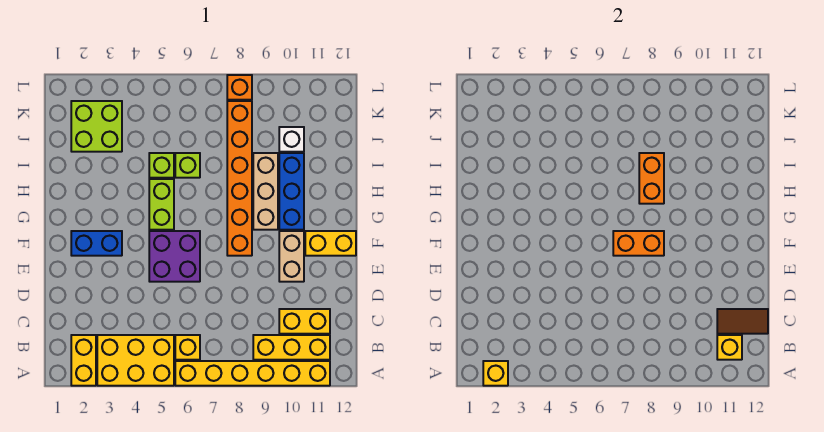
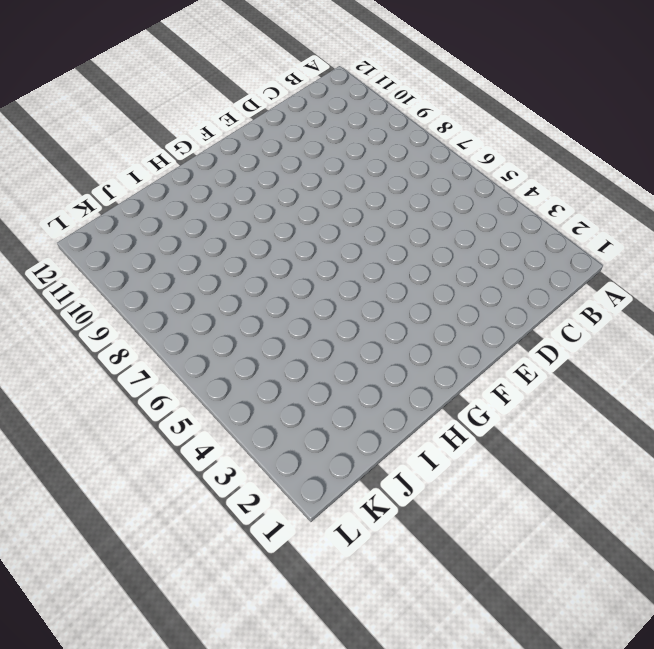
none -> yellow brick A2:B2 level 1
none -> yellow brick A3:B5 level 1
none -> yellow brick A6:A11 level 1

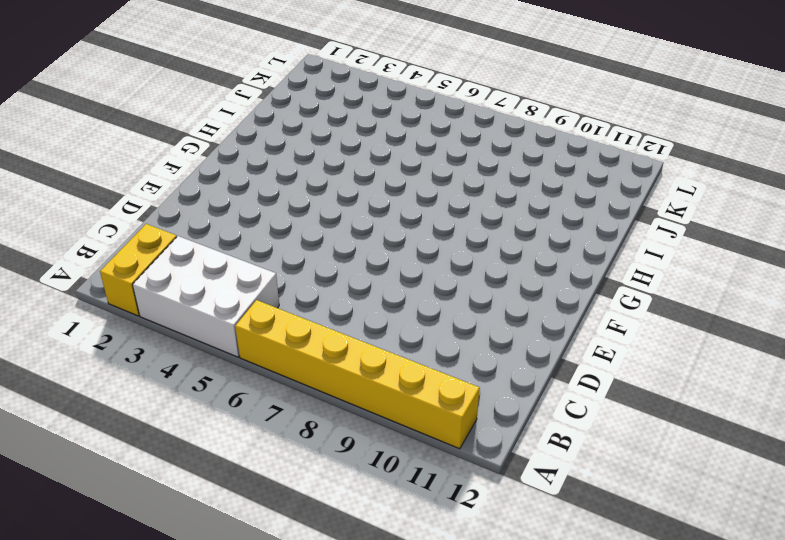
white brick A3:B5 level 1 -> yellow brick A3:B5 level 1
none -> yellow brick B6 level 1
none -> yellow brick B9:B11 level 1
none -> yellow brick C10:C11 level 1

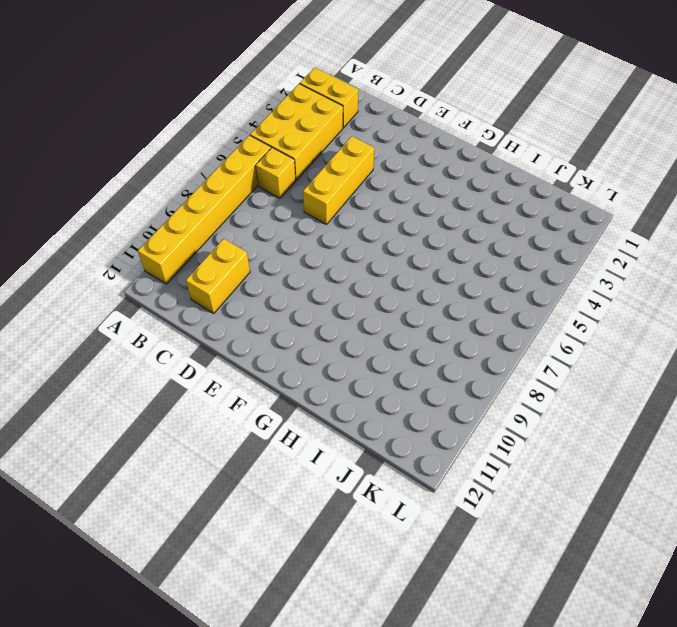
yellow brick D4:D6 level 1 -> yellow brick B9:B11 level 1
none -> purple brick E5:F6 level 1
none -> tan brick E10:F10 level 1
none -> blue brick F2:F3 level 1

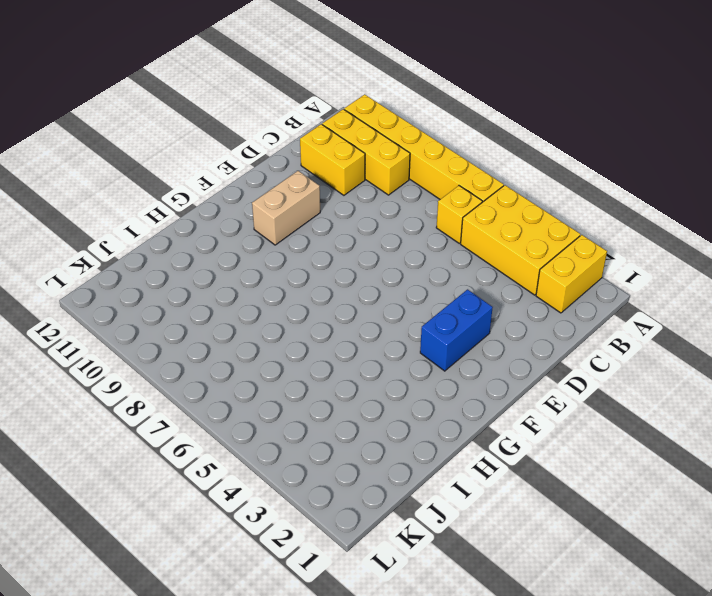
blue brick E3:F3 level 1 -> blue brick F2:F3 level 1
none -> purple brick E5:F6 level 1
none -> orange brick F8:K8 level 1
none -> yellow brick F11:F12 level 1

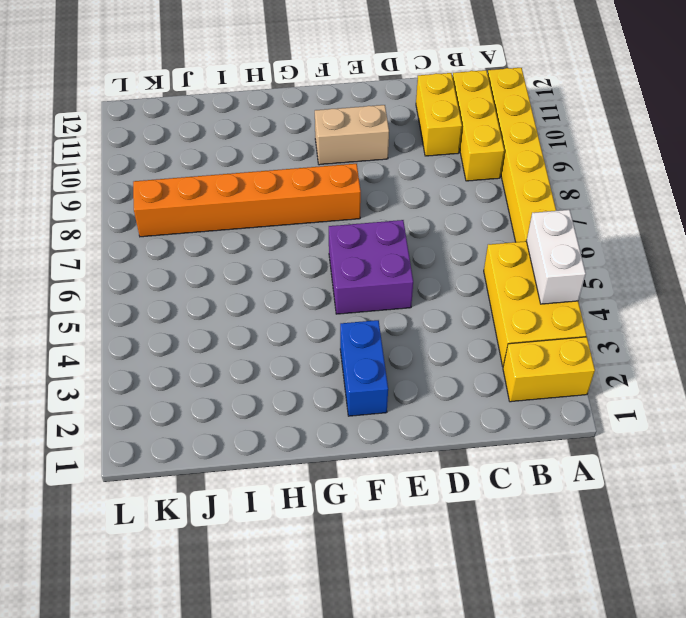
white brick A4:A5 level 2 -> none
none -> yellow brick B6 level 1
none -> yellow brick F11:F12 level 1
none -> lime brick G5:H5 level 1

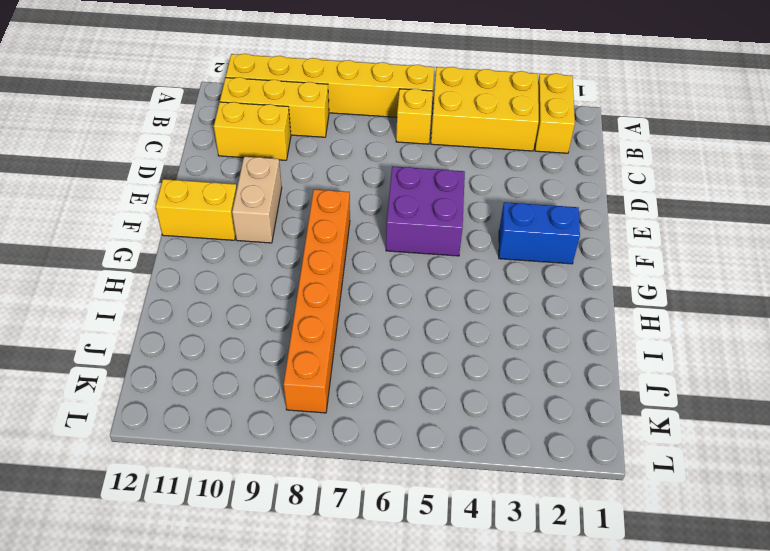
none -> lime brick G5:H5 level 1
none -> tan brick G9:I9 level 1
none -> blue brick G10:I10 level 1

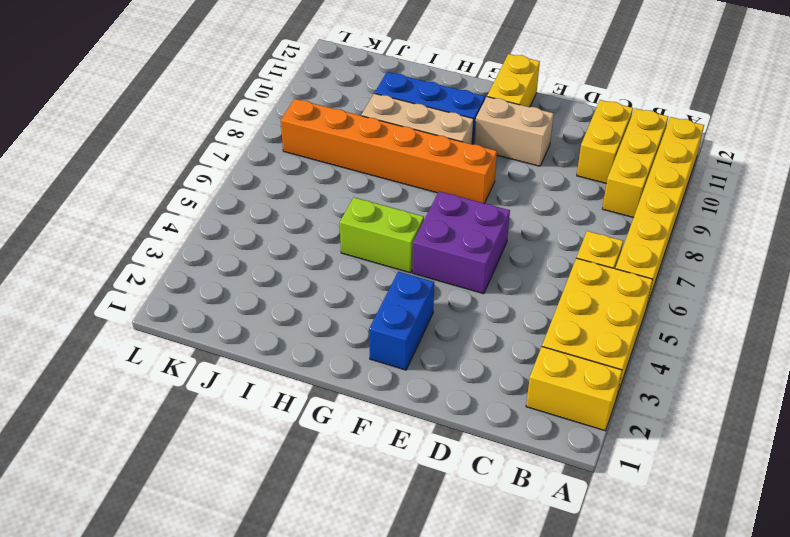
none -> lime brick I5 level 1
none -> lime brick I6 level 1
none -> lime brick J2:K3 level 1

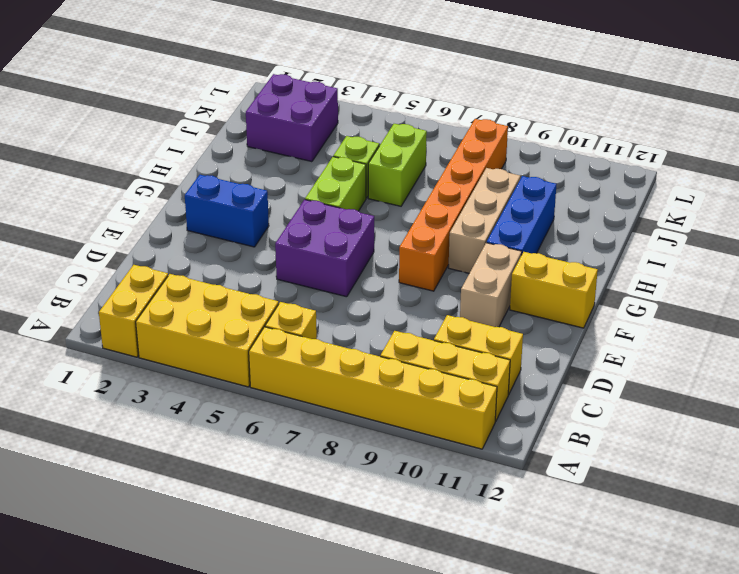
lime brick I6:J6 level 1 -> lime brick I6 level 1
purple brick J2:K3 level 1 -> lime brick J2:K3 level 1
none -> white brick J10 level 1
none -> orange brick L8 level 1
none -> yellow brick A2 level 2

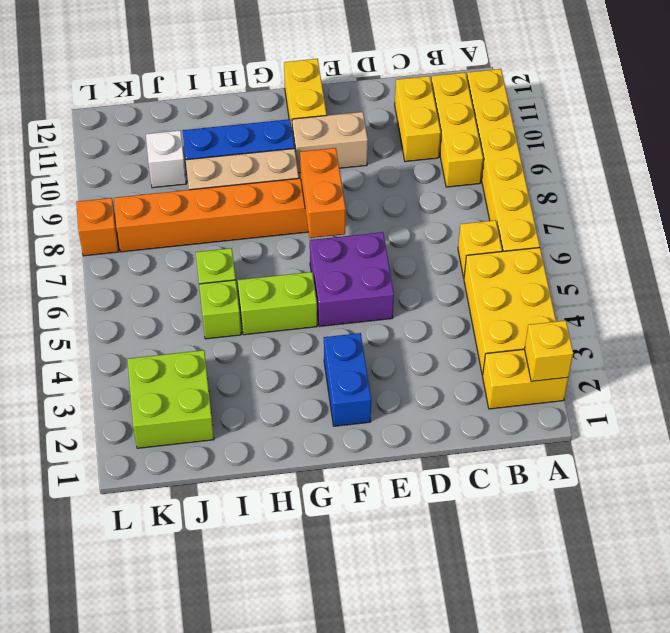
none -> yellow brick B11 level 2
none -> brown tile C11:C12 level 2
none -> orange brick H8:I8 level 2

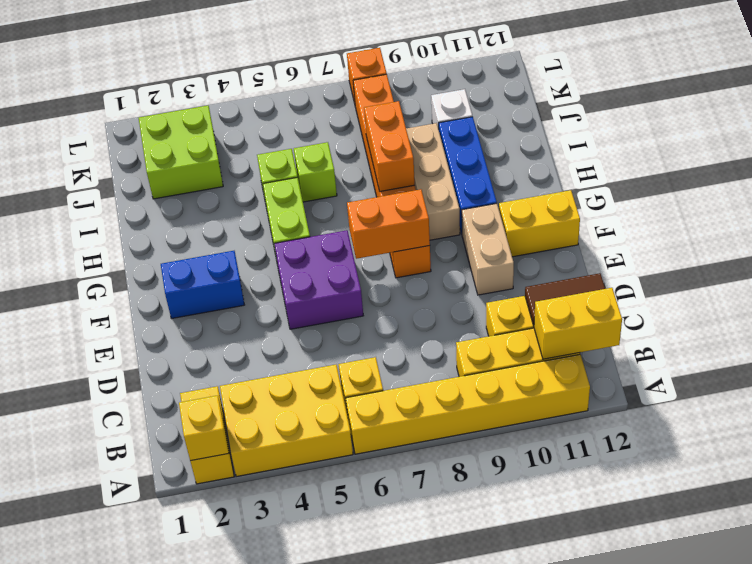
yellow brick B11:B12 level 2 -> yellow brick B11 level 2

